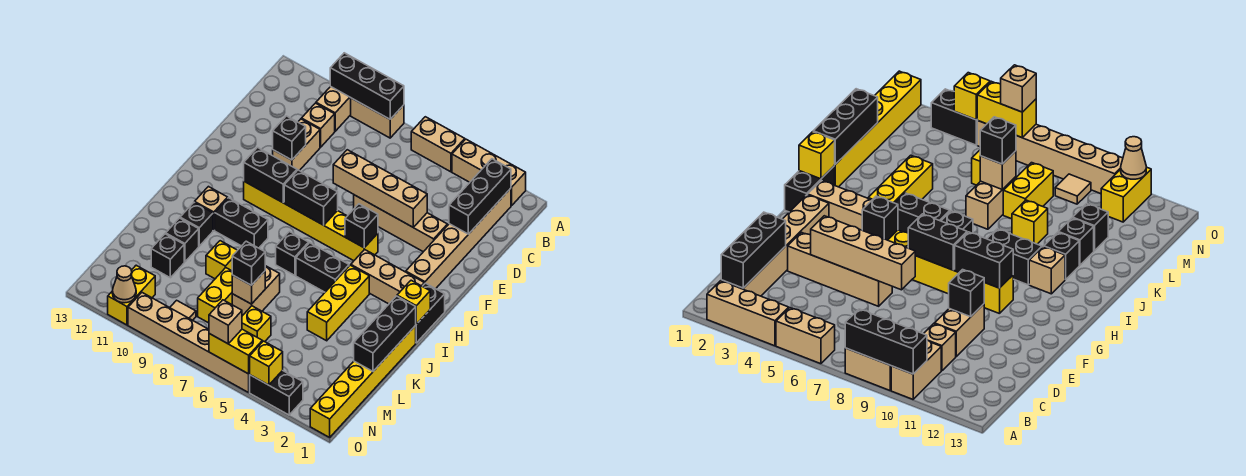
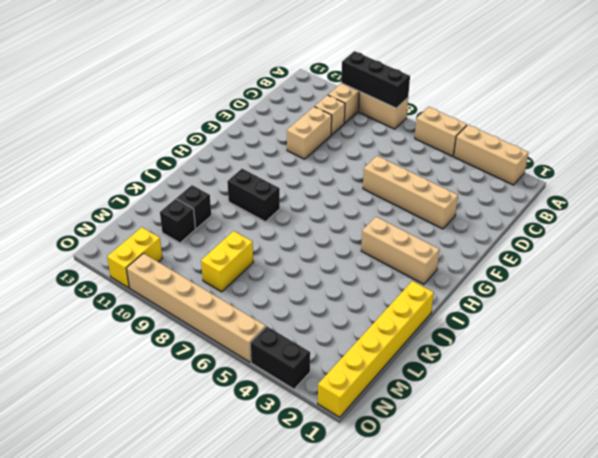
none -> tan brick B2:G2 level 1
none -> yellow brick G5:G10 level 1
none -> black brick H1:I1 level 1
none -> yellow brick I4:K4 level 1

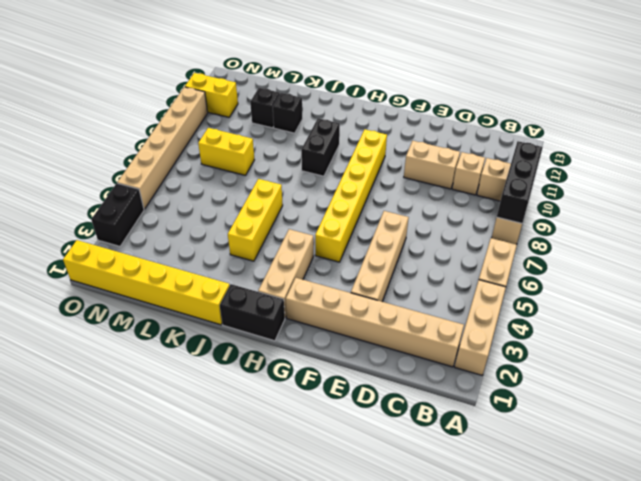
yellow brick J4:J6 level 1 -> yellow brick I4:K4 level 1
none -> black brick I5:I6 level 1
none -> black brick I7 level 1
none -> tan brick I11 level 1
none -> black brick J11 level 1

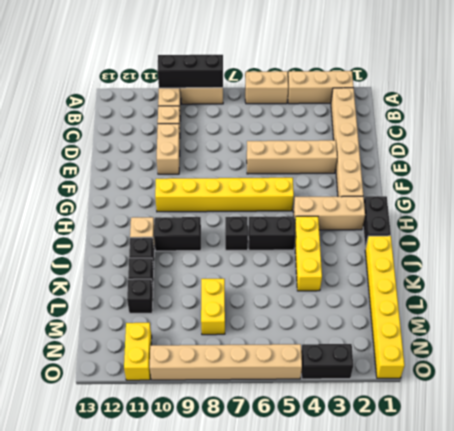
none -> tan brick K7:L7 level 1
none -> yellow brick K9 level 1
none -> yellow brick M6 level 1
none -> tan tile N9 level 1

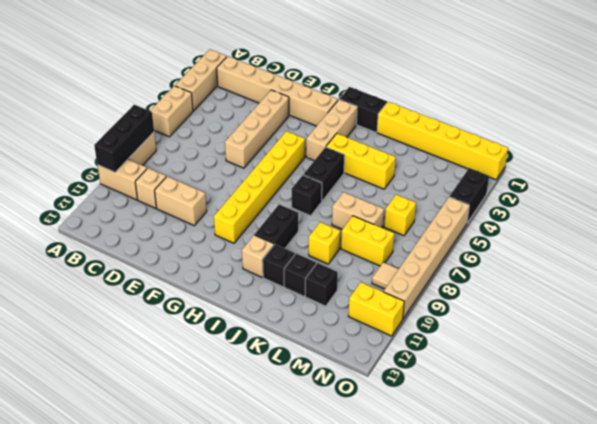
none -> black brick B2:D2 level 2
none -> tan brick E4:E7 level 2
none -> black brick E10 level 2
none -> black brick G5 level 2

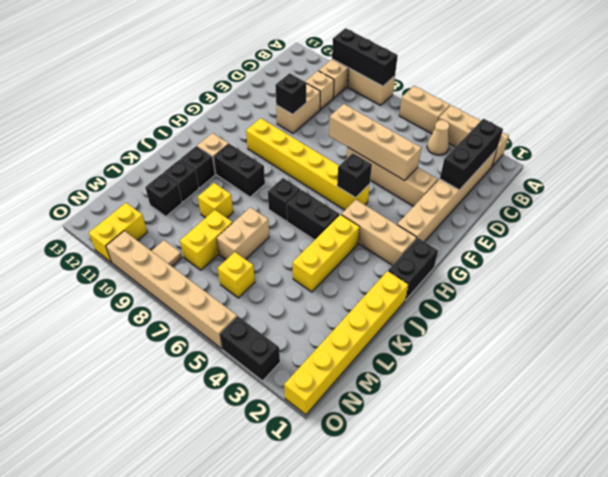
tan cone B4 level 1 -> tan cone O11 level 2
none -> black brick G7:G8 level 2
none -> black brick G9:G10 level 2
none -> yellow brick I1 level 2
none -> black brick J1:L1 level 2

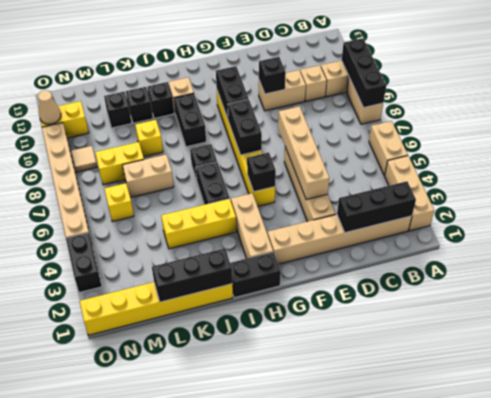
none -> yellow brick I1 level 2
none -> tan brick L7 level 2
none -> yellow brick O4 level 2
none -> yellow brick O5:O6 level 2

